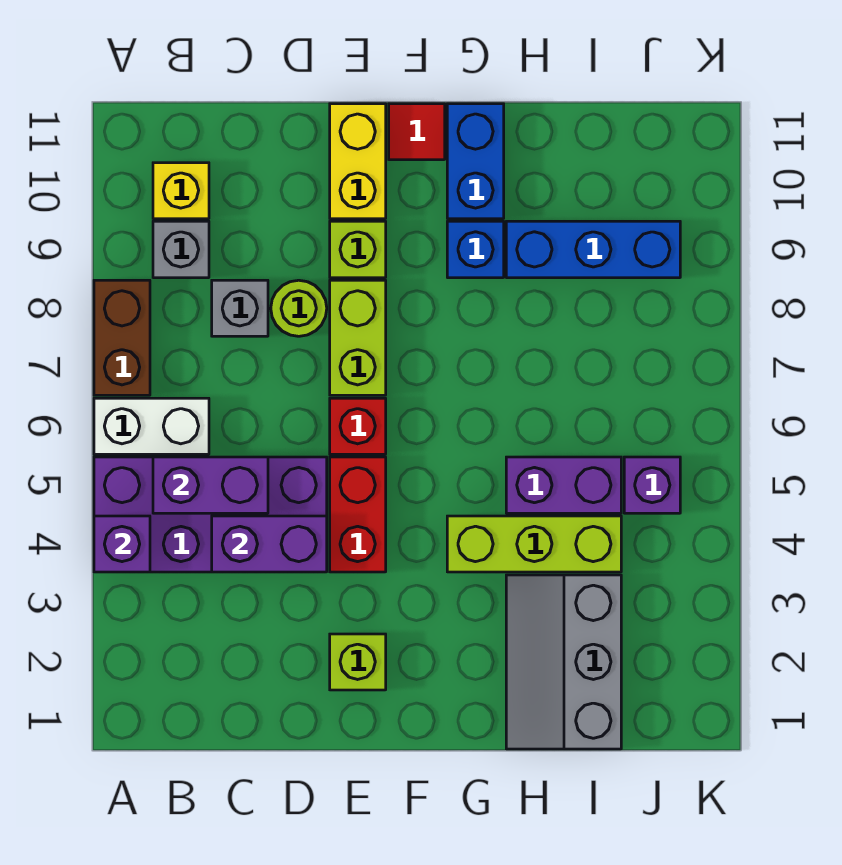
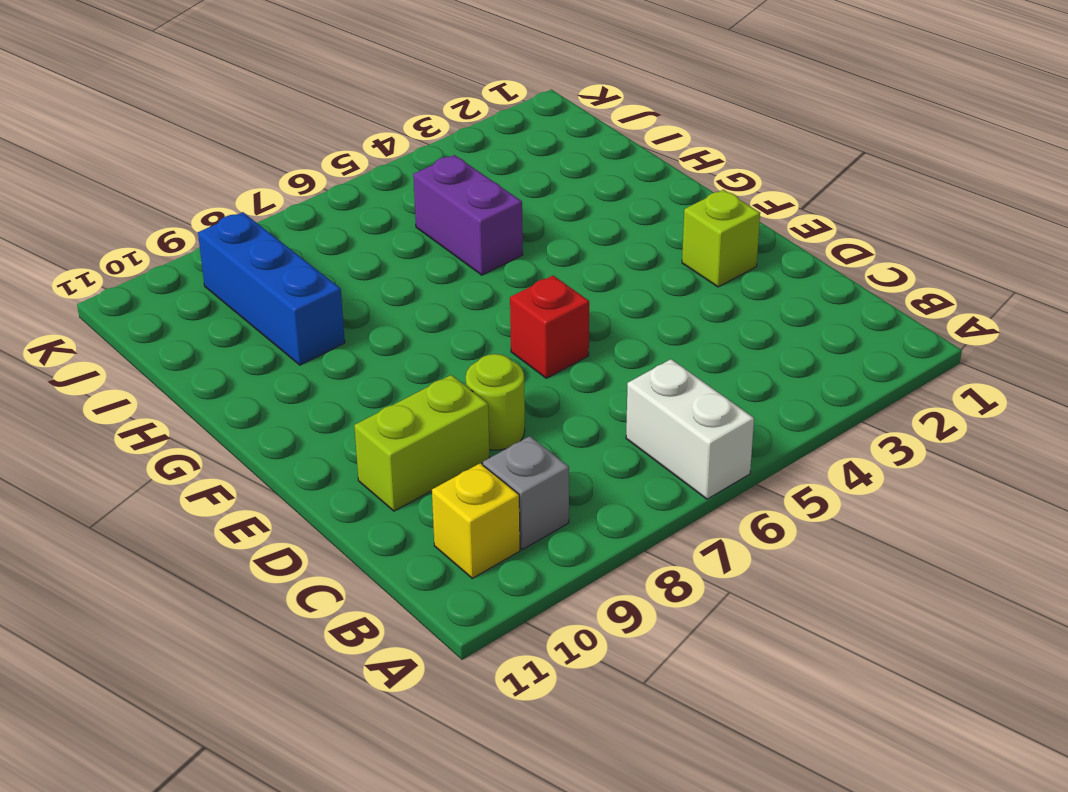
lime brick D9:D10 level 1 -> lime brick E7:E8 level 1
none -> purple brick A4:D5 level 1
none -> brown brick A7:A8 level 1
none -> grey brick C8 level 1

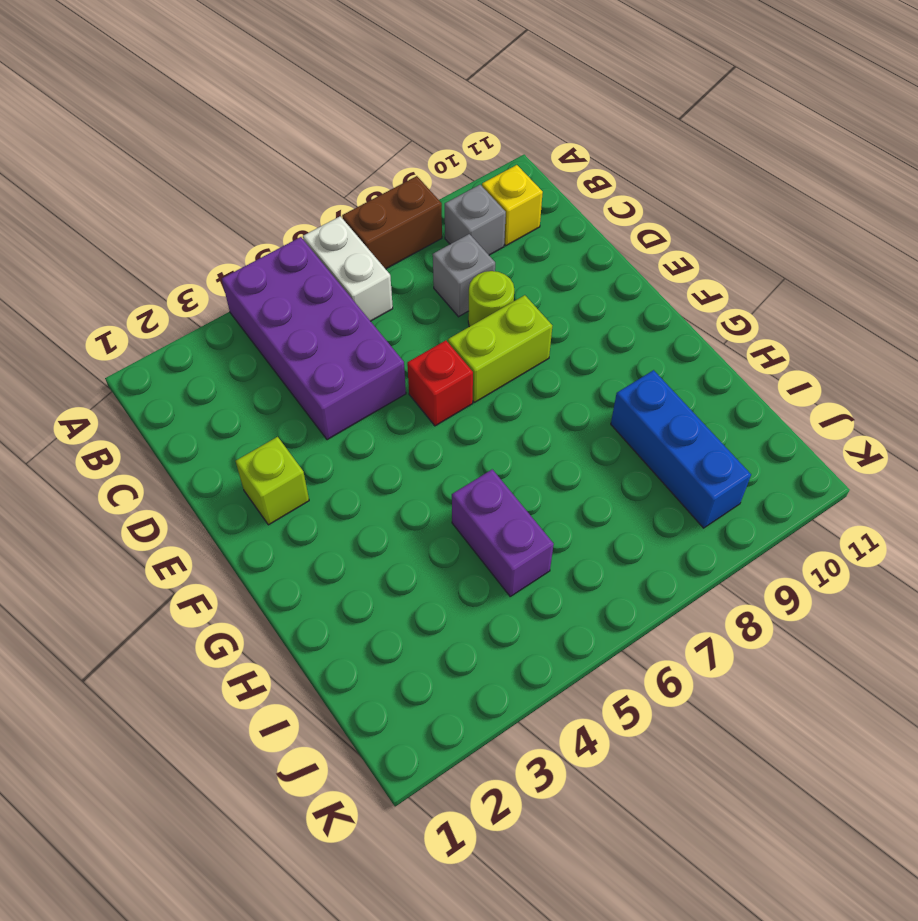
none -> red brick E4:E5 level 1
none -> lime brick E9 level 1
none -> yellow brick E10:E11 level 1

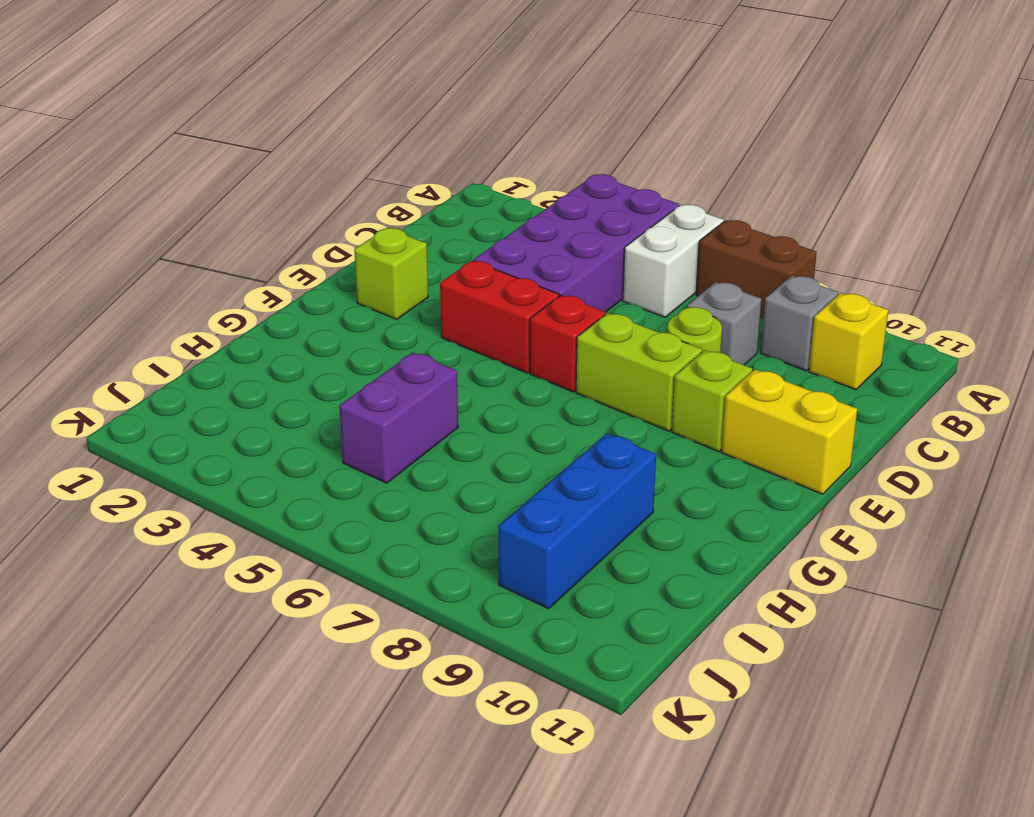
none -> red tile F11 level 1
none -> lime brick G4:I4 level 1
none -> blue brick G9 level 1

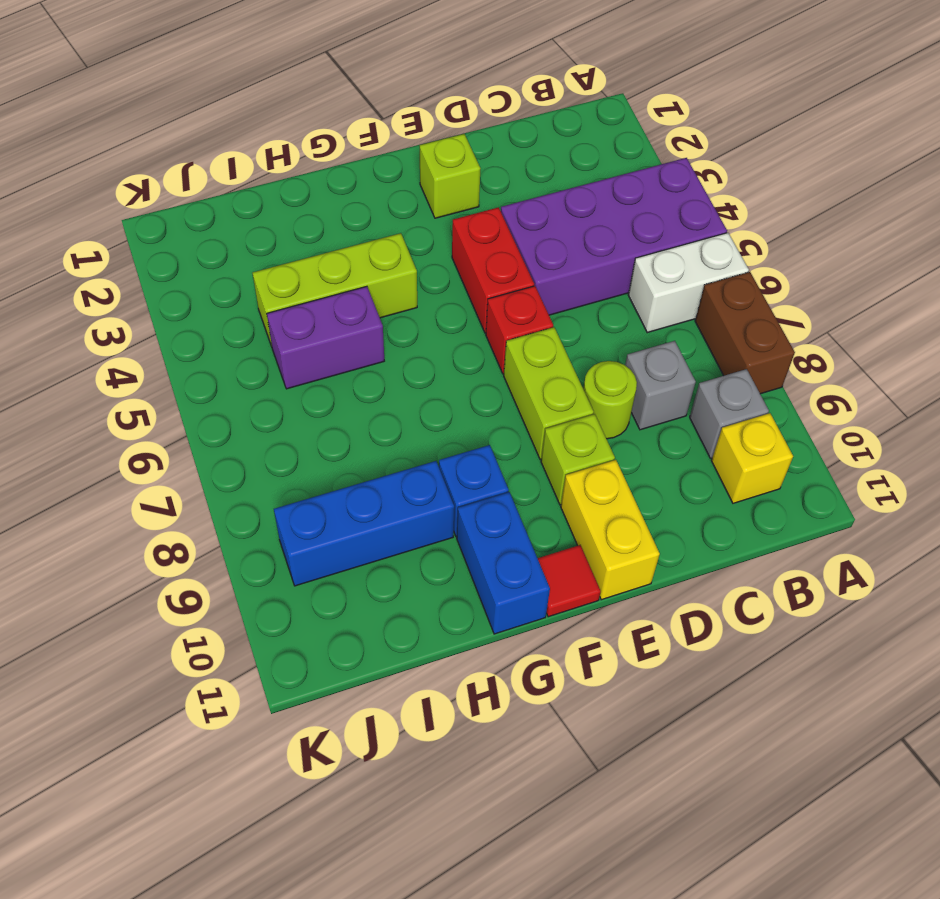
none -> grey slope H1:I3 level 1 top I
none -> purple brick J5 level 1
none -> purple brick A4 level 2

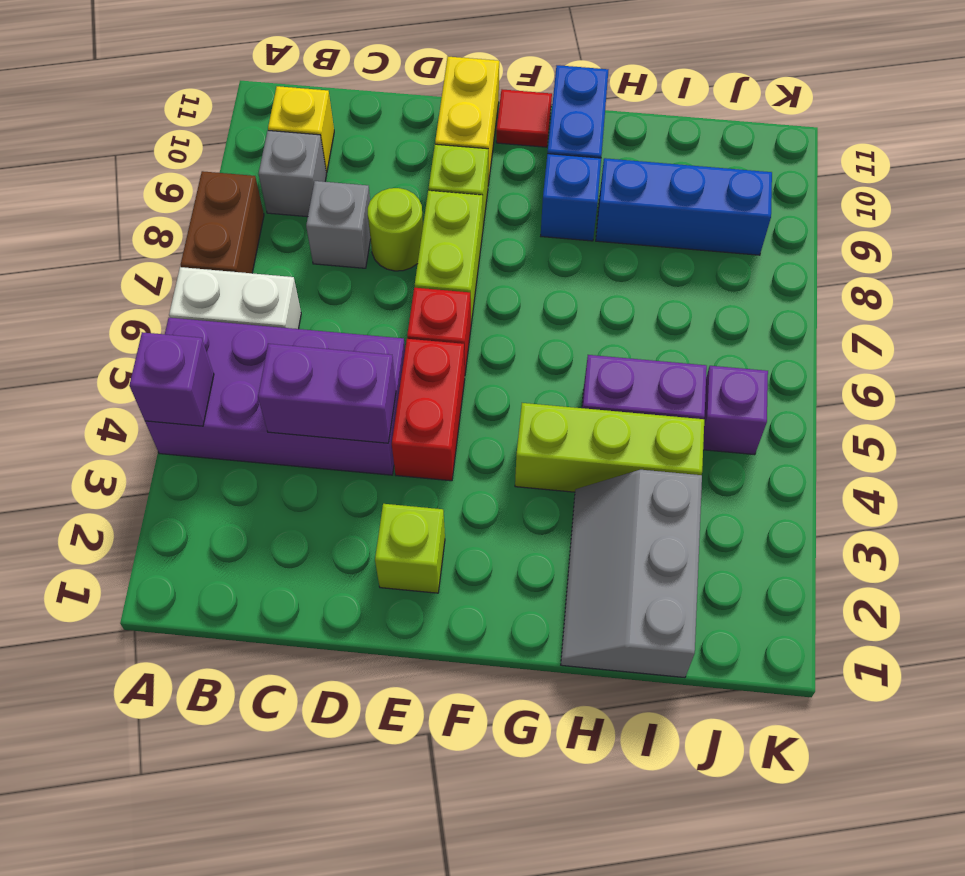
none -> purple brick B5:C5 level 2

